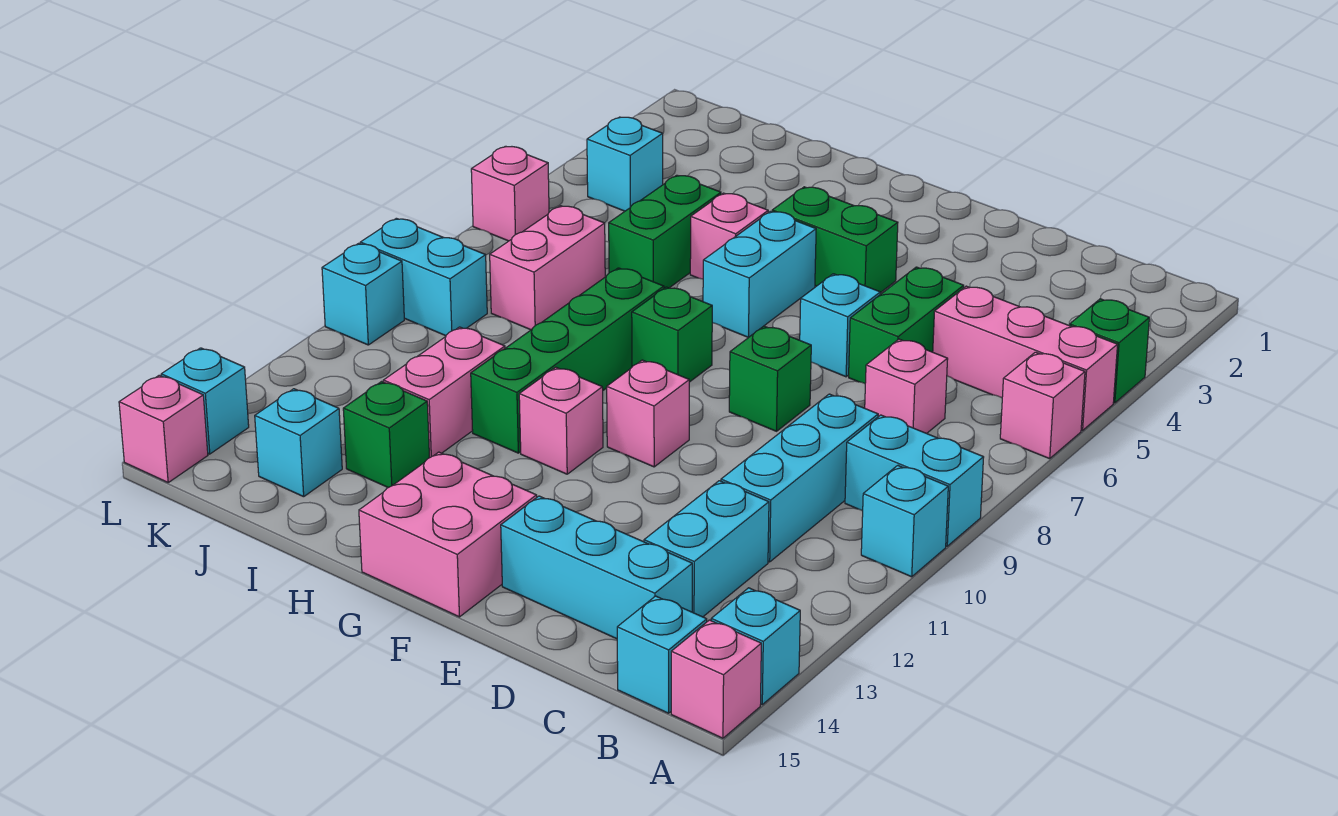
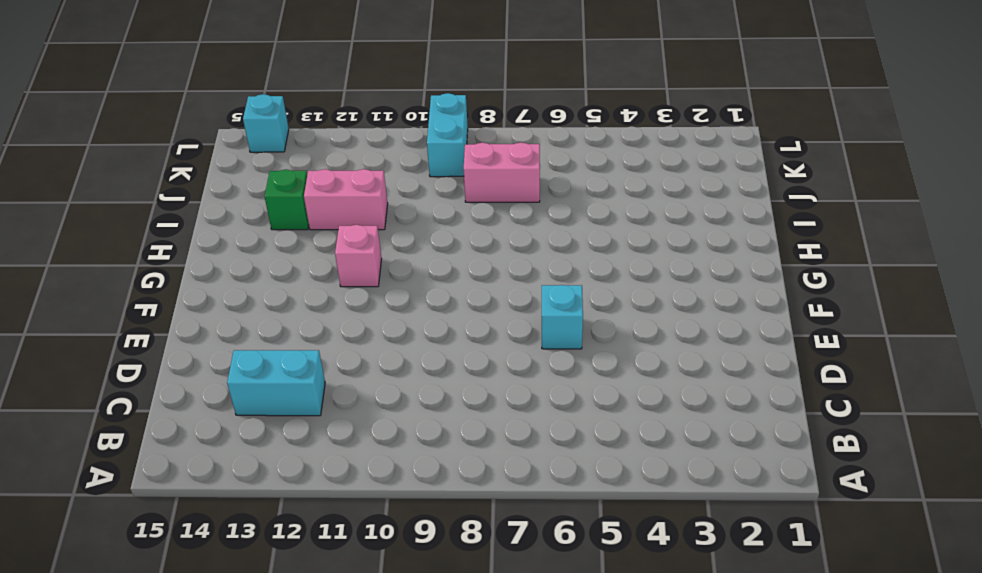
none -> green brick A4 level 1
none -> pink brick A5:C5 level 1
none -> pink brick A6 level 1
none -> cyan brick A9:B9 level 1

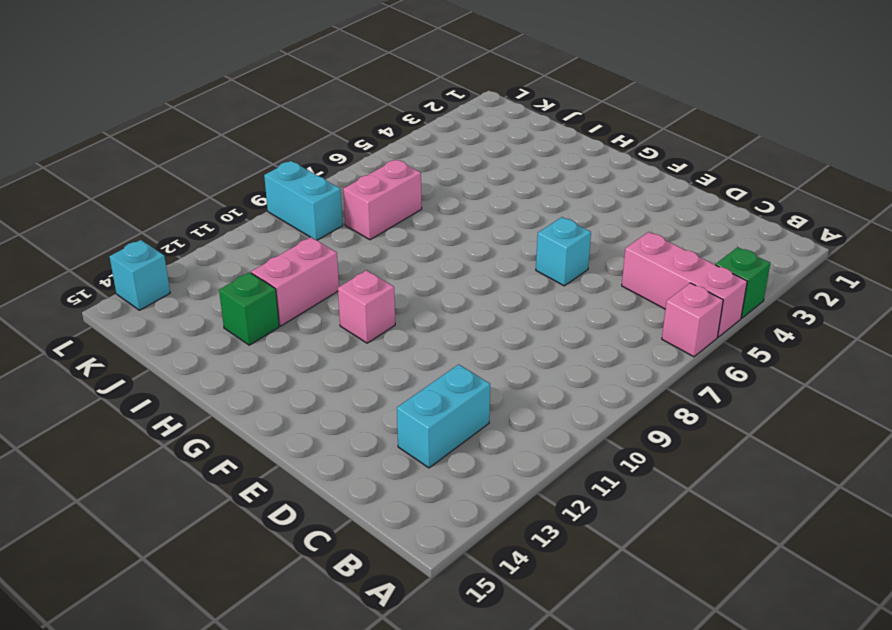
none -> cyan brick A9:B9 level 1
none -> cyan brick A10 level 1
none -> cyan brick A14 level 1
none -> pink brick A15 level 1

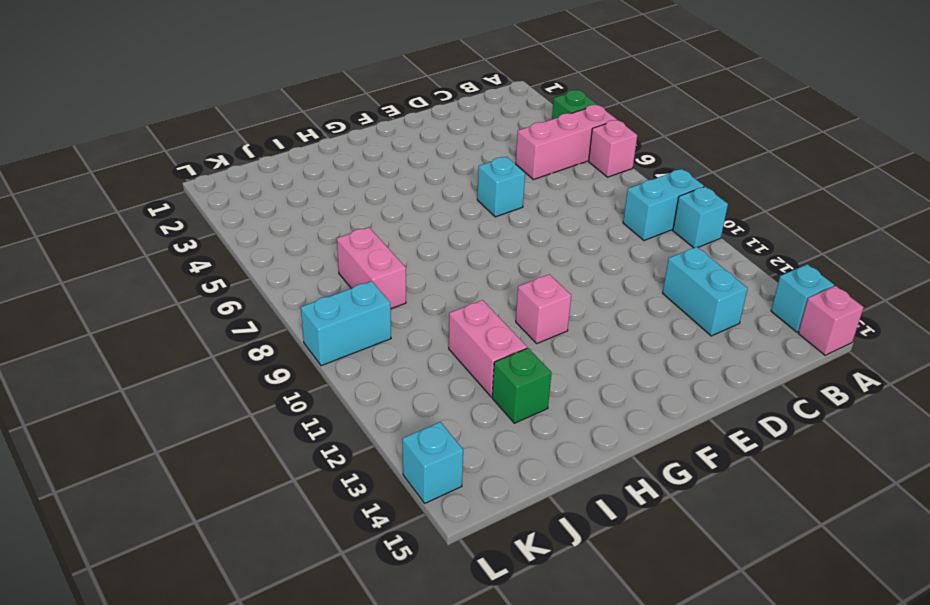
none -> cyan brick B15 level 1
none -> pink brick C7 level 1
none -> cyan brick C9:C11 level 1
none -> cyan brick C14:E14 level 1

